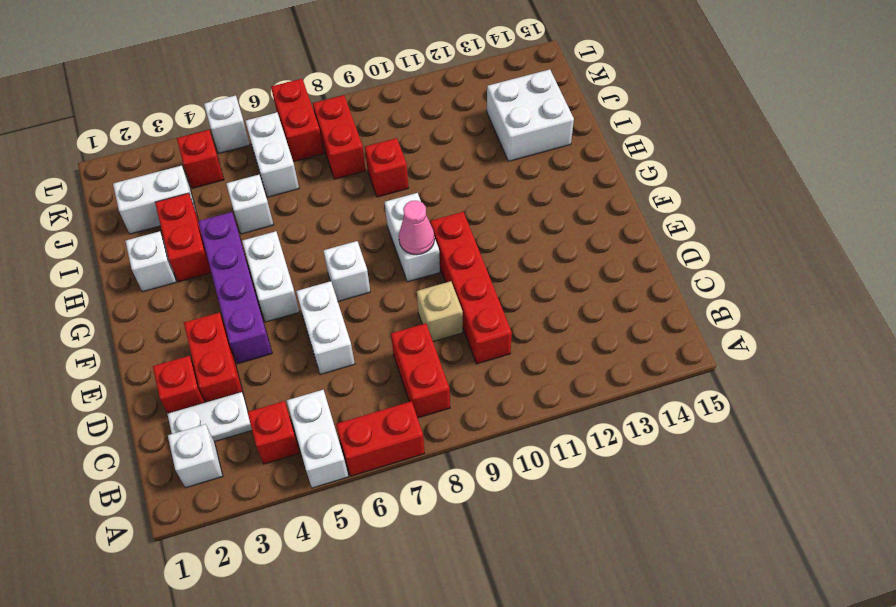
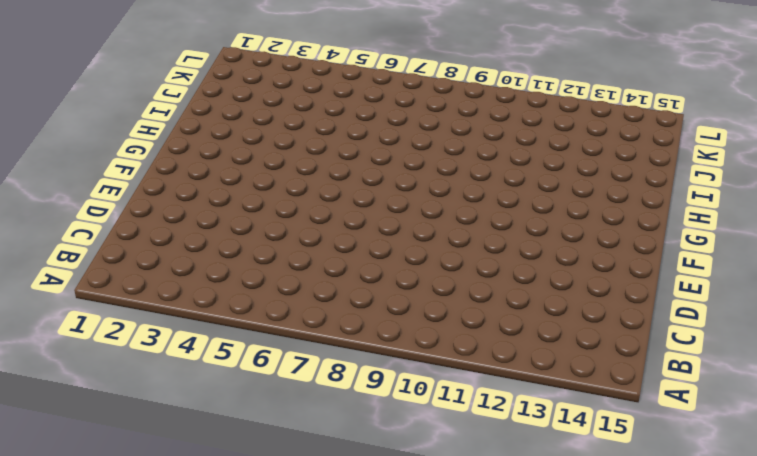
none -> white brick A5:B5 level 1
none -> red brick A6:A7 level 1
none -> white brick B2 level 1

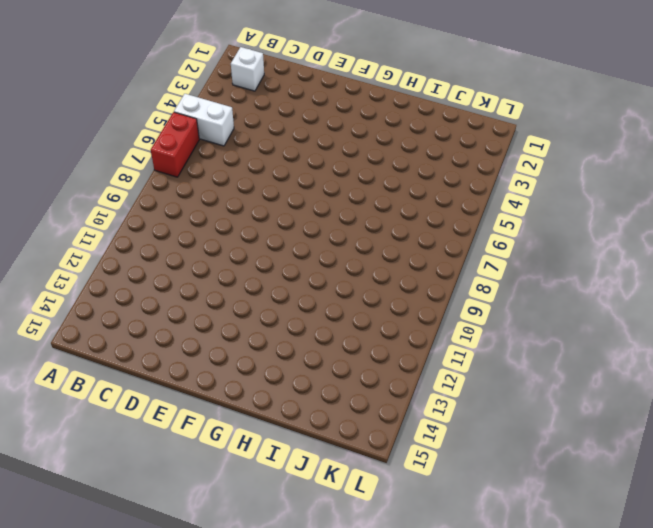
none -> red brick B4 level 1
none -> red brick B8:C8 level 1
none -> white plate C2:C3 level 1

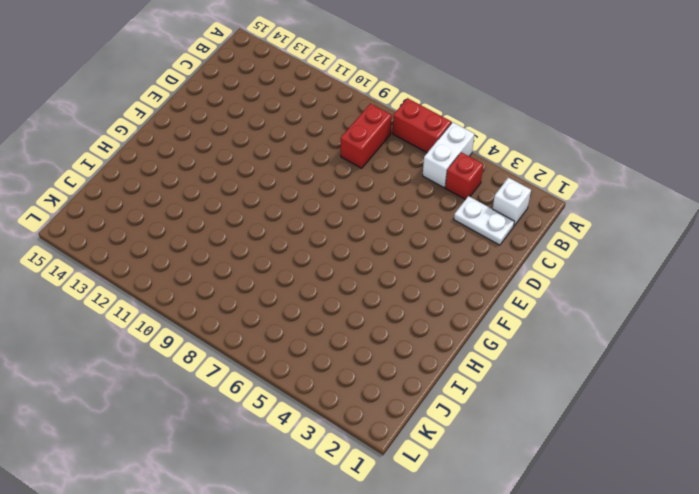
none -> red brick C10:F10 level 1
none -> red brick D2 level 1
none -> red brick D3:E3 level 1

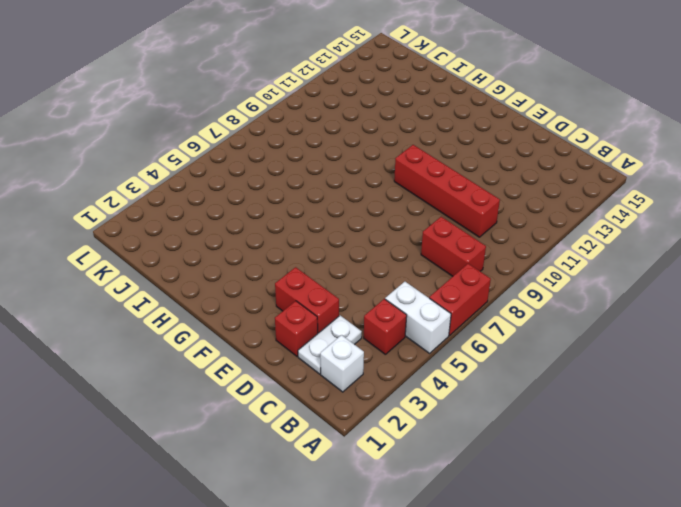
none -> white brick D6:E6 level 1
none -> tan brick D9 level 1
none -> purple brick E4:H4 level 1

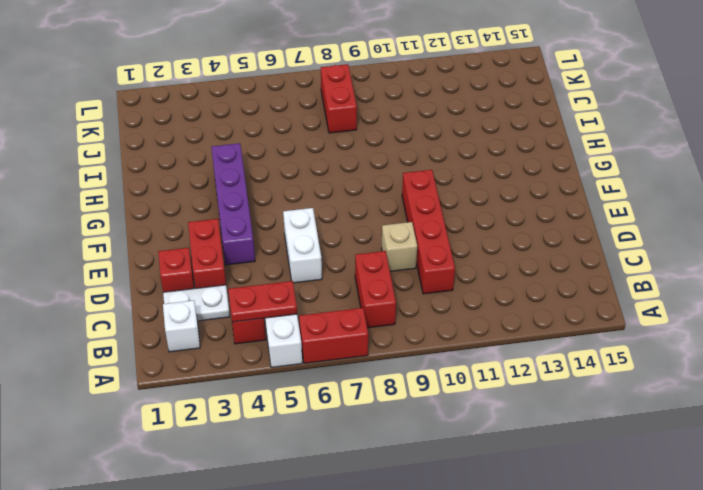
red plate B4:B5 level 2 -> none
none -> white brick F5:G5 level 1
none -> white brick F7 level 1
none -> white brick F9:G9 level 1

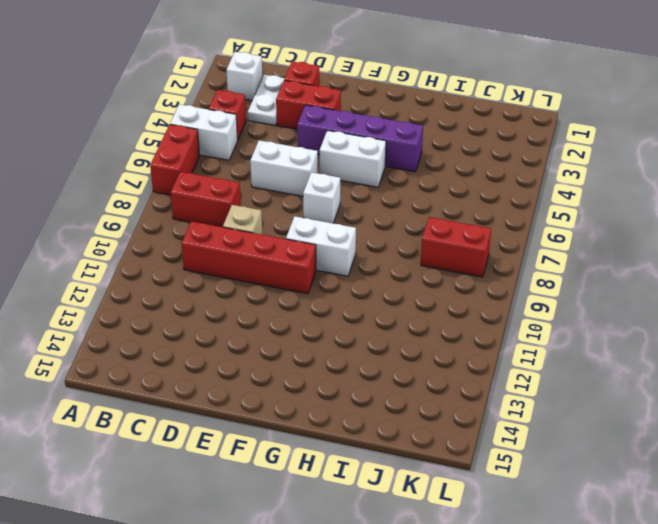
none -> white brick H2 level 1
none -> red brick H3:I3 level 1
none -> white brick I5 level 1

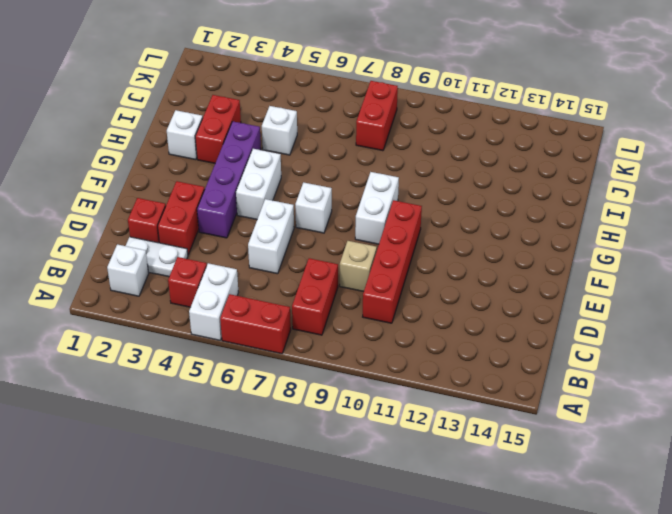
none -> red brick I9 level 1
none -> white brick I13:J14 level 1
none -> white brick J2:J3 level 1

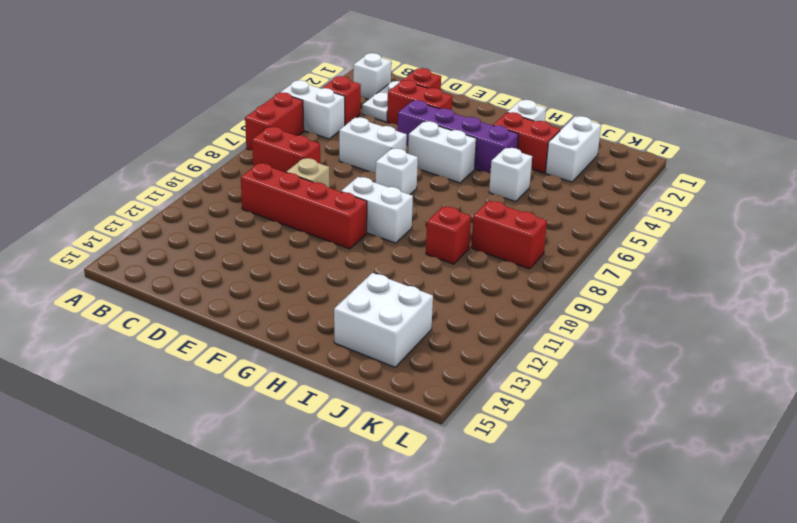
none -> white brick J6:K6 level 1
none -> red brick K4 level 1
none -> red brick K7:L7 level 1

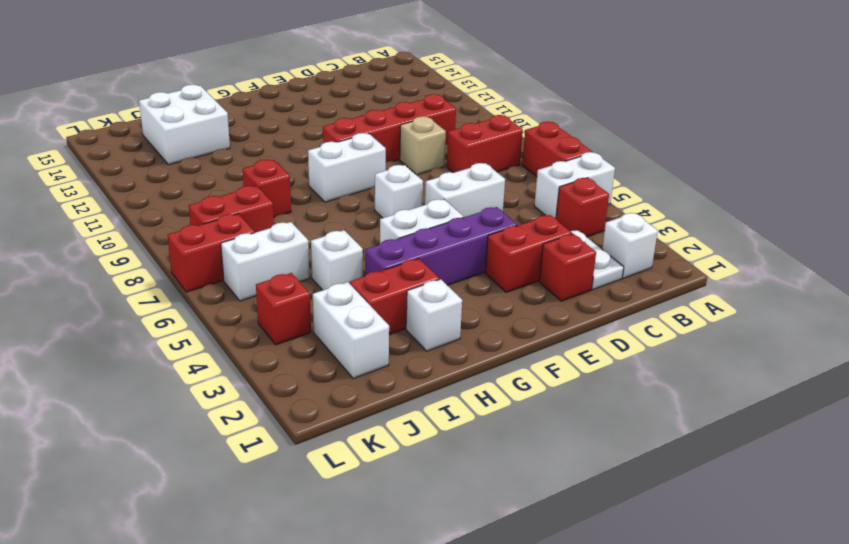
none -> white brick L5 level 1
none -> pink cone F9 level 2

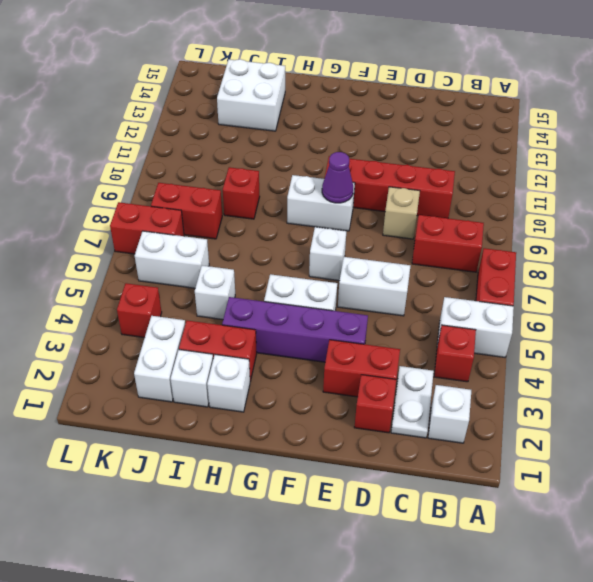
purple cone F9 level 2 -> pink cone F9 level 2
white brick I2 level 1 -> white brick L5 level 1

